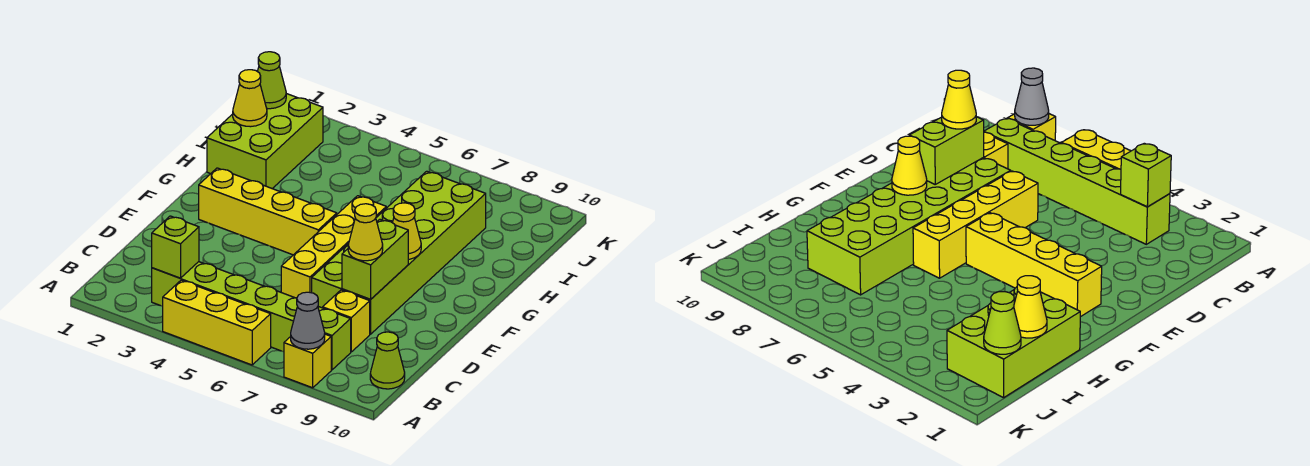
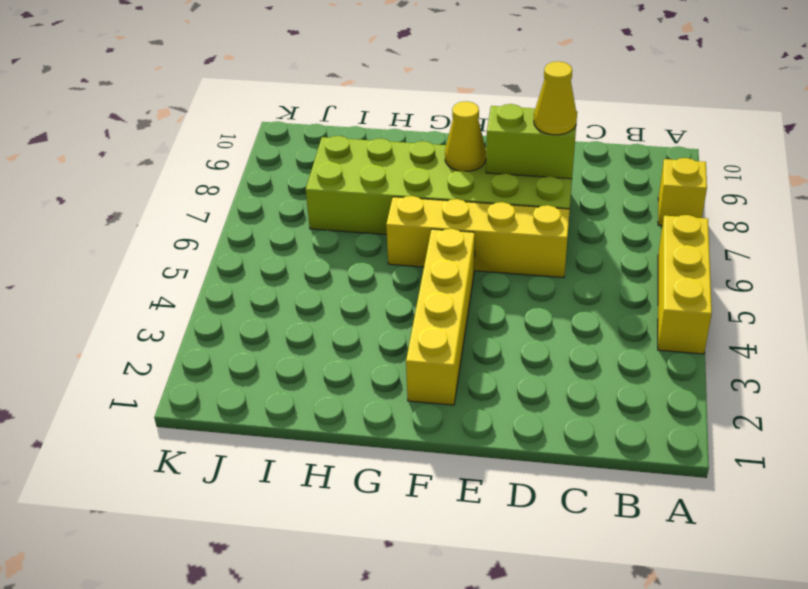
none -> lime brick B3:B8 level 1
none -> lime cone B10 level 1
none -> yellow brick C8 level 1

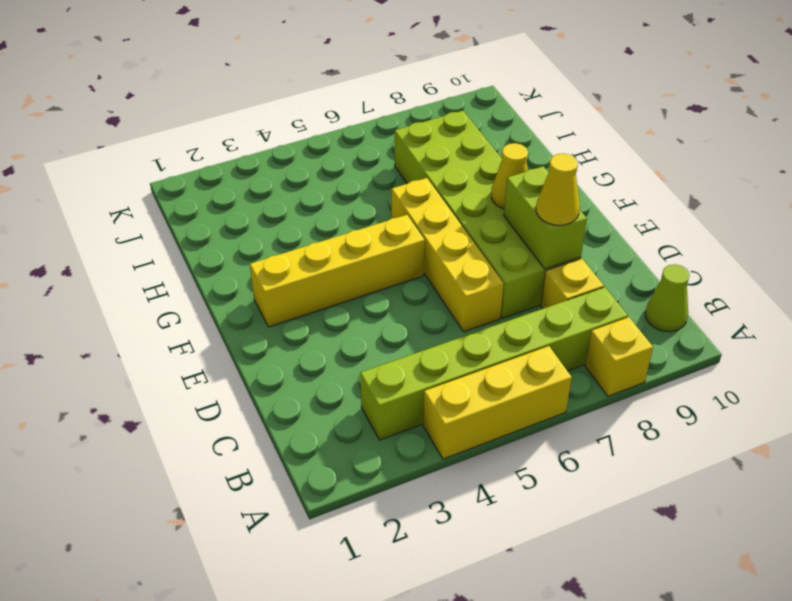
none -> lime brick H1:J2 level 1
none -> grey cone A8 level 2
none -> lime brick B3 level 2

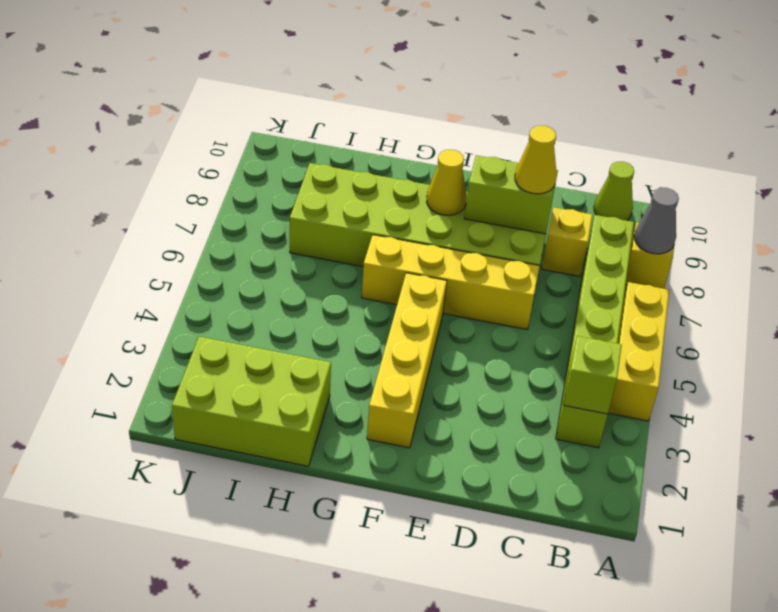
none -> yellow cone I1 level 2
none -> lime cone J1 level 2

